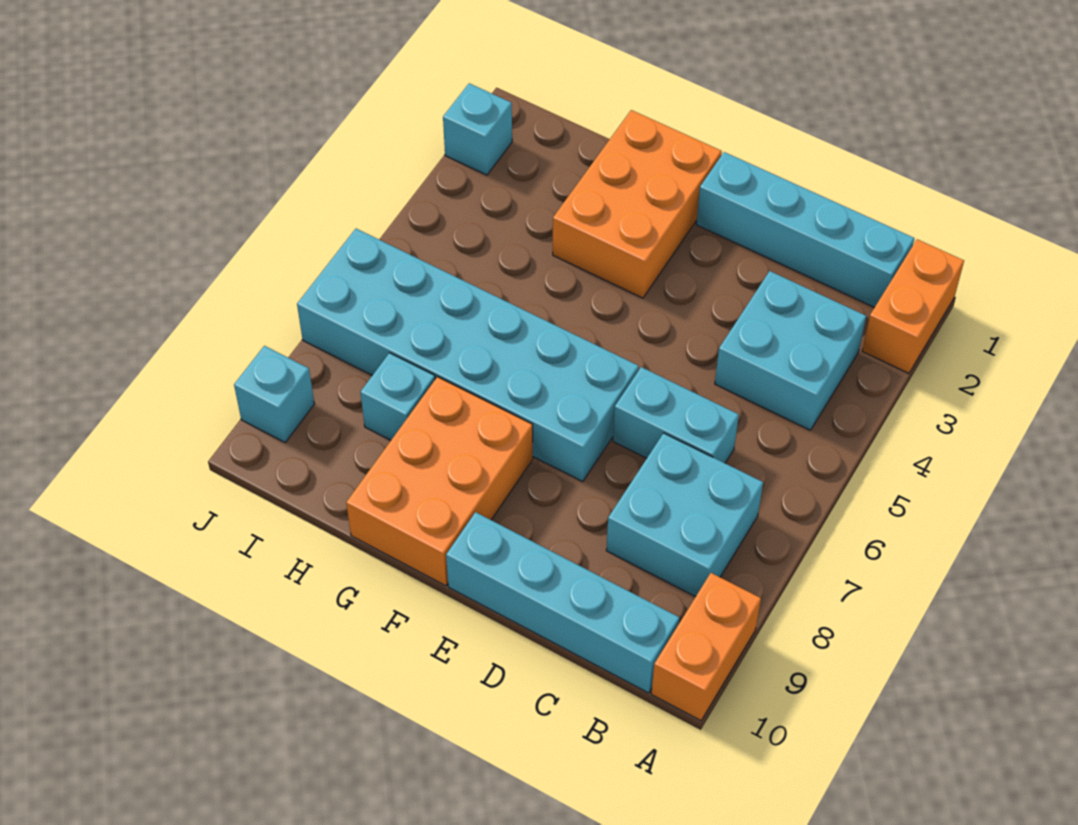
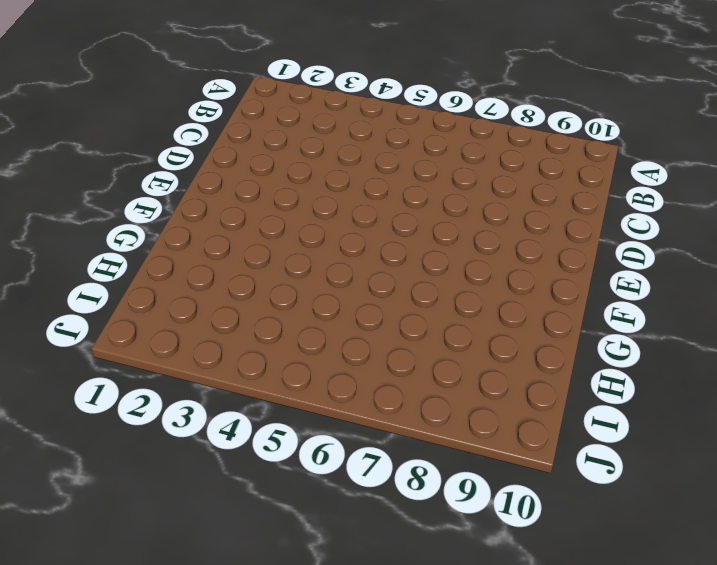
none -> orange brick A1:A2 level 1
none -> orange brick A9:A10 level 1
none -> cyan brick B1:E1 level 1

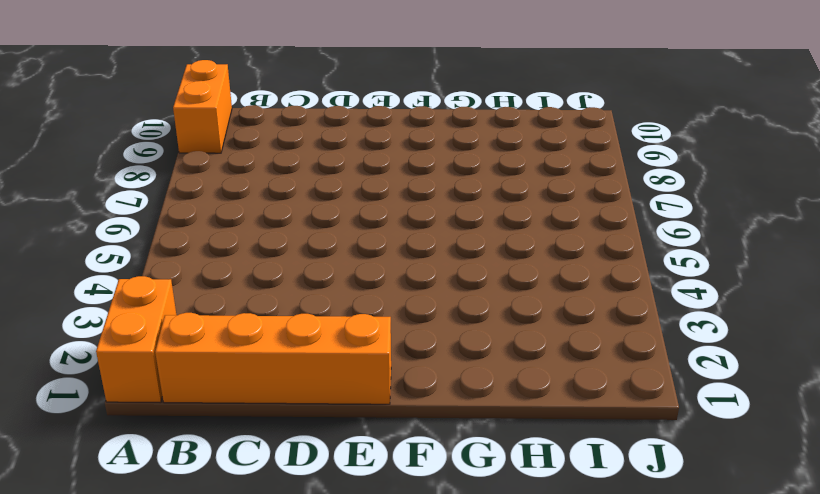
orange brick B1:E1 level 1 -> cyan brick B1:E1 level 1
none -> cyan brick B3:C4 level 1
none -> cyan brick B7:C8 level 1
none -> cyan brick B10:E10 level 1

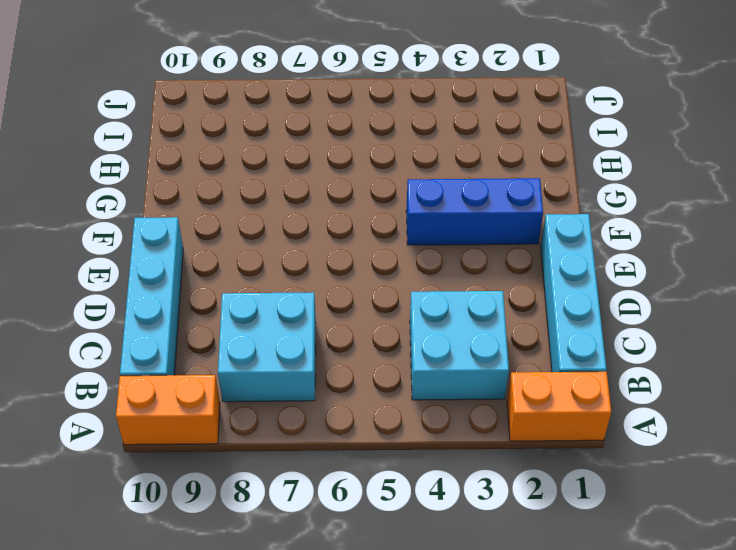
blue brick F2:F4 level 1 -> orange brick F1:G3 level 1
none -> cyan brick C6:D6 level 1
none -> cyan brick E6:J7 level 1
none -> orange brick F8:G10 level 1

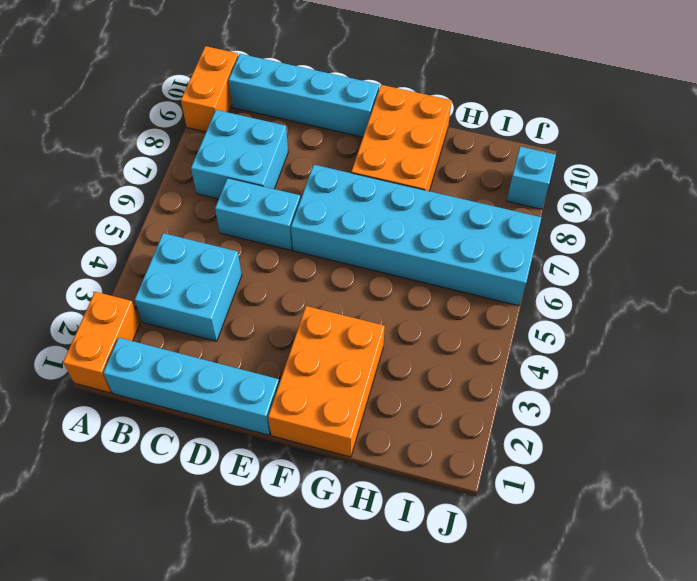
none -> cyan brick H8 level 1
none -> cyan brick J2 level 1

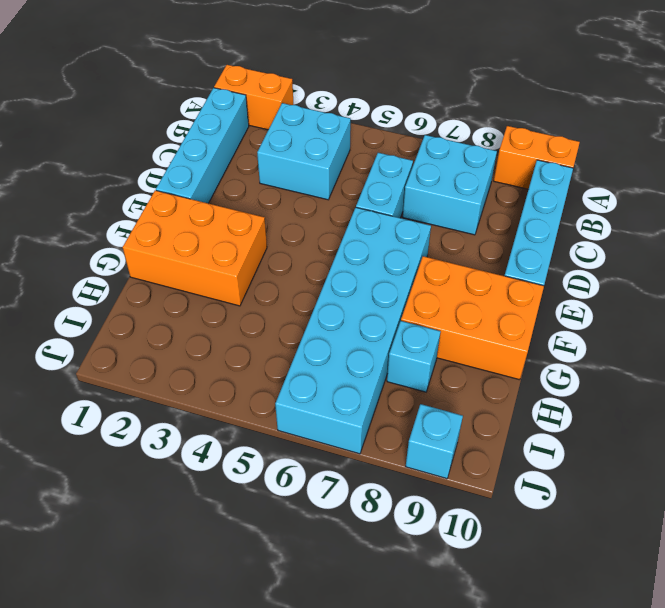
none -> cyan brick J2 level 1

